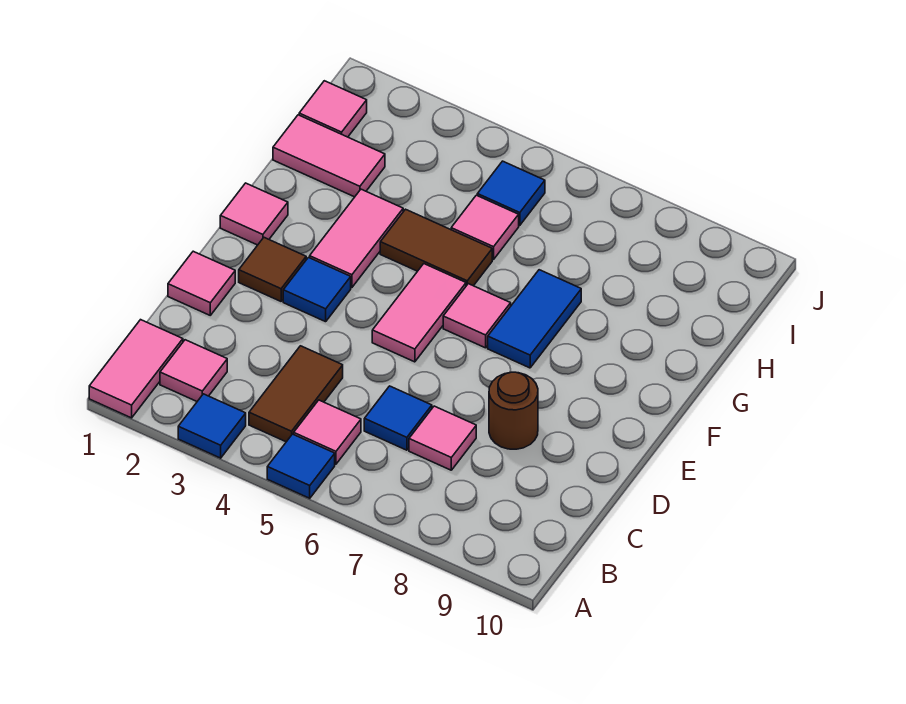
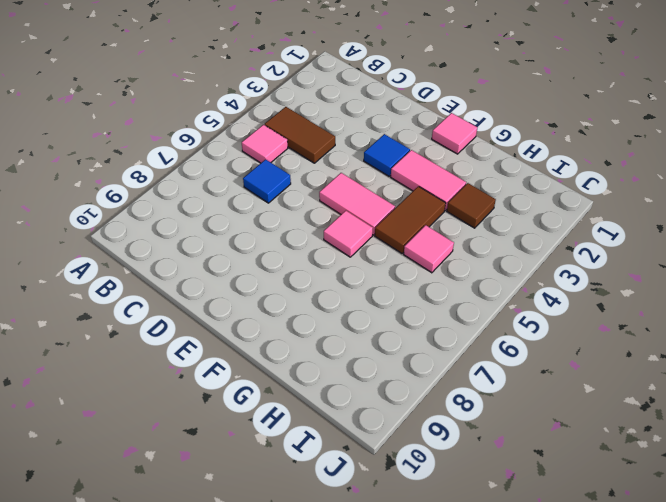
brown tile H3 level 1 -> brown tile E2 level 1
none -> pink tile A1:B1 level 1
none -> blue tile A3 level 1
none -> blue tile A5 level 1

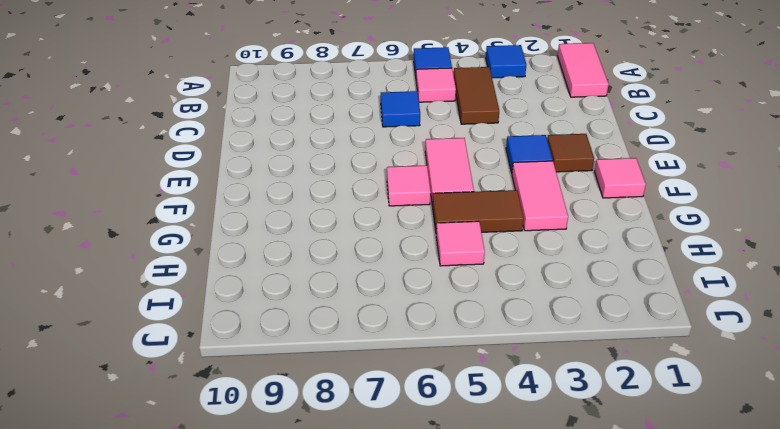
none -> pink tile B2 level 1
none -> pink tile C7 level 1
none -> pink tile D1 level 1

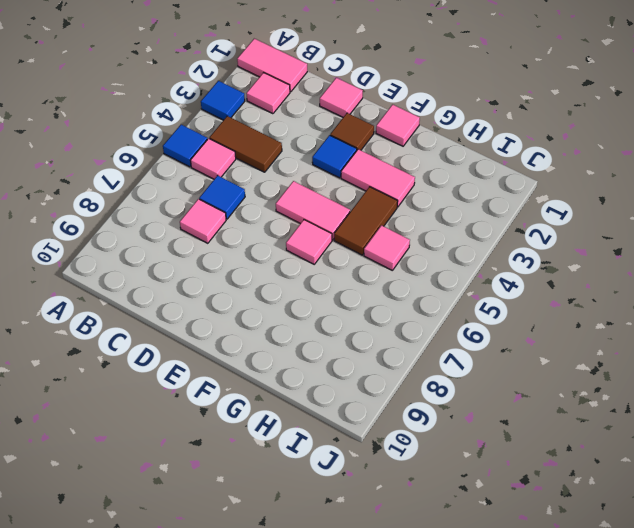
none -> brown round brick D8 level 1
none -> blue tile F7:G7 level 1
none -> pink tile H1:H2 level 1

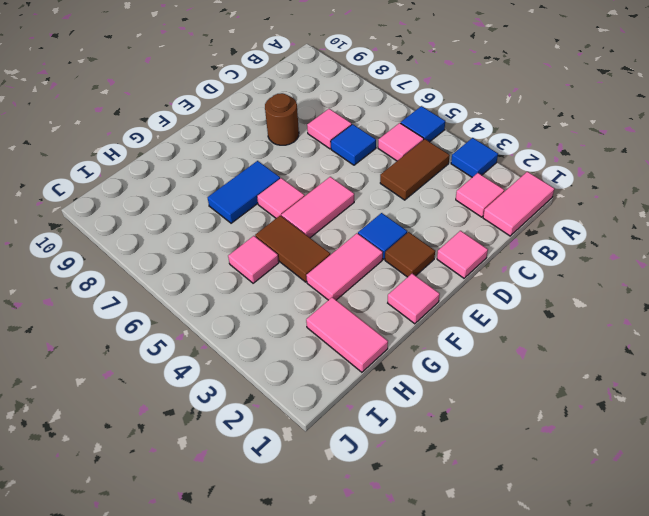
none -> pink tile I1 level 1
none -> blue tile I5 level 1

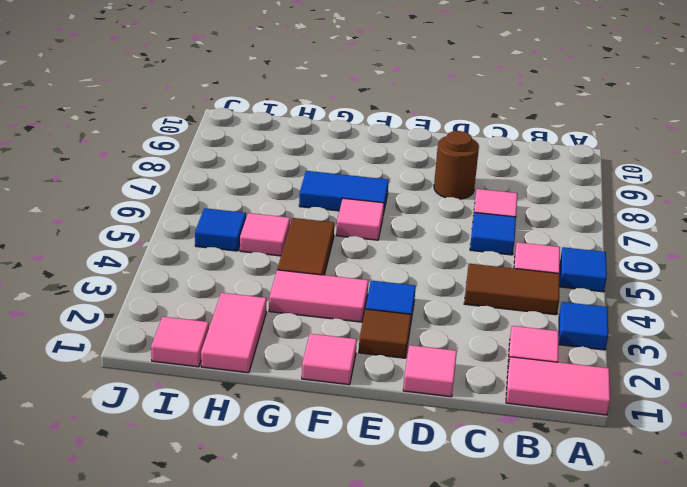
none -> pink tile E5:F5 level 1

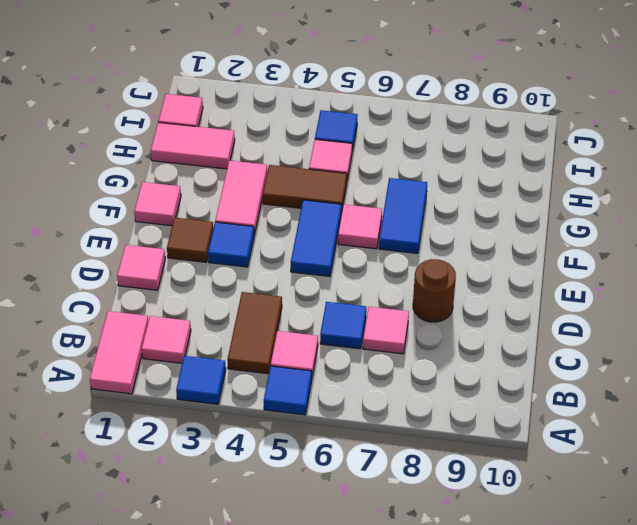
blue tile E5:F5 level 1 -> pink tile E5:F5 level 1

